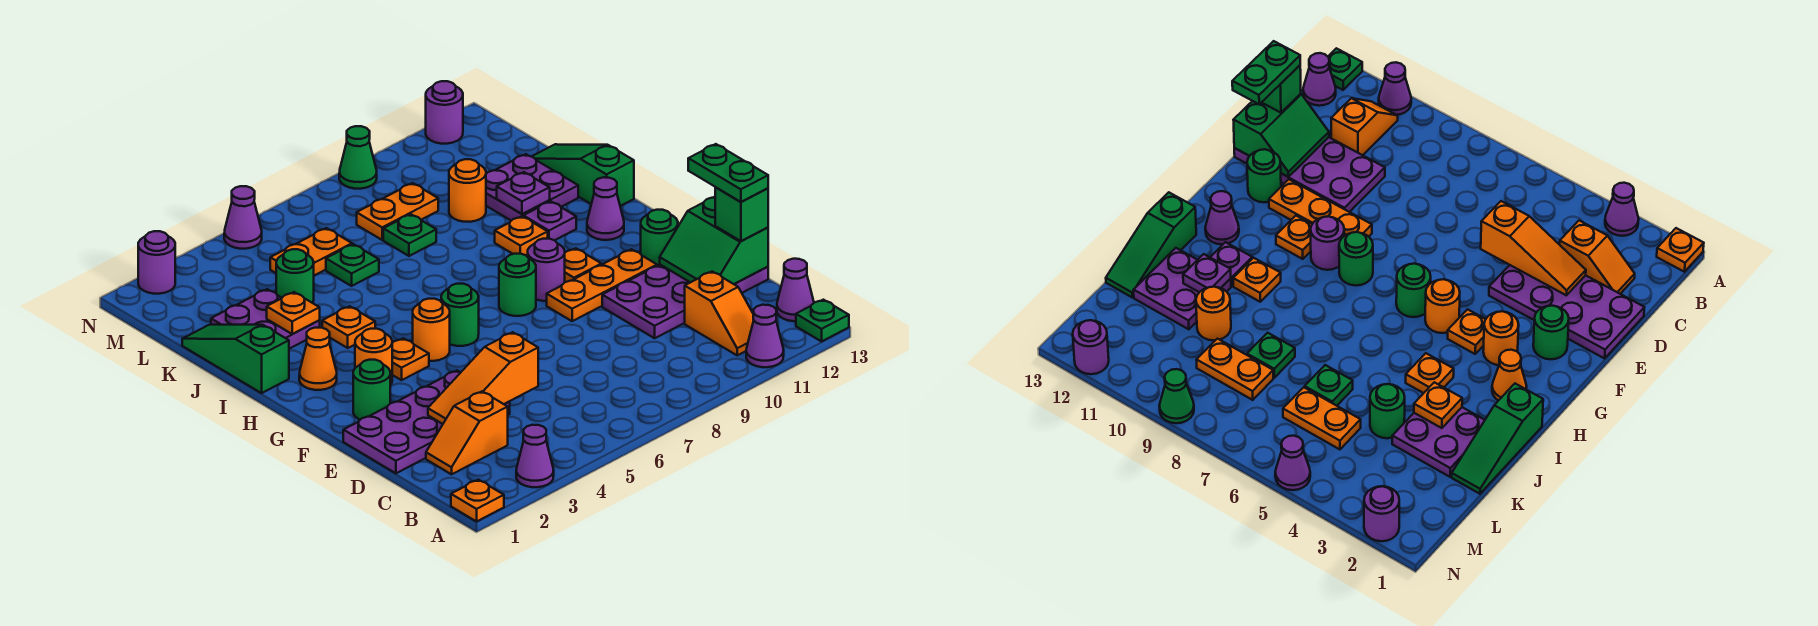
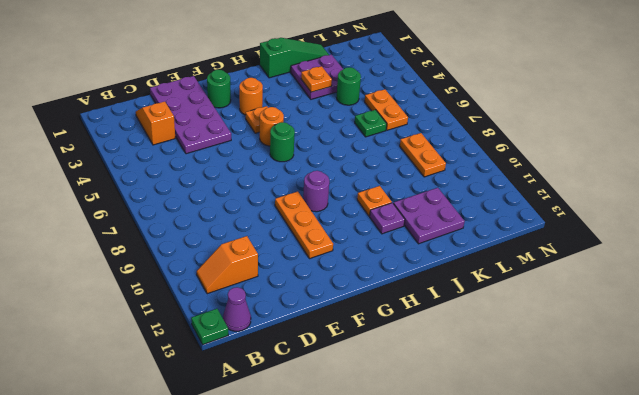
none -> orange plate A1 level 1
none -> purple cone A3 level 1
none -> purple cone A11 level 1
none -> purple plate D10:E13 level 1

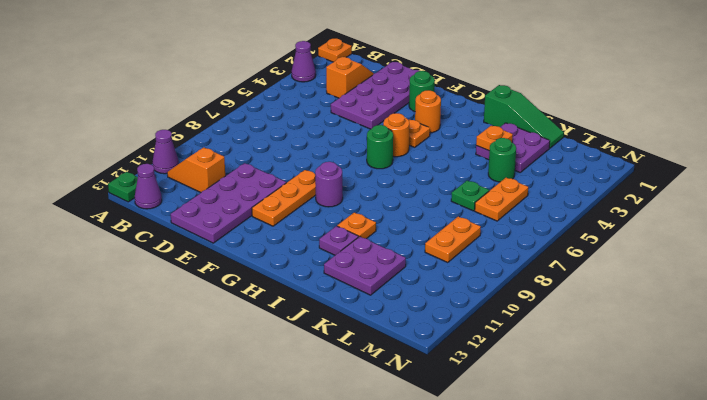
none -> green round brick F12 level 1
none -> green round brick G8 level 1
none -> orange plate G10 level 1
none -> orange cone H2 level 1

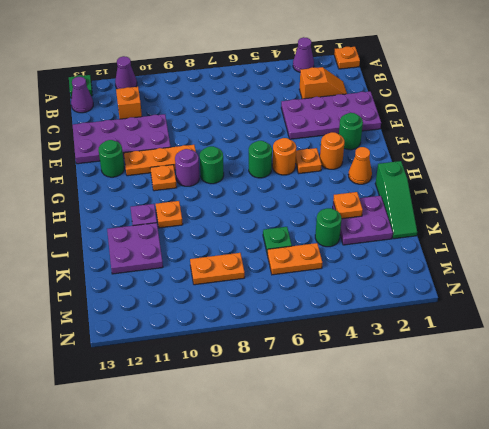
none -> purple cone H12 level 1
none -> orange plate I4 level 1
none -> green slope I13:K13 level 1 top I
none -> green plate K8 level 1

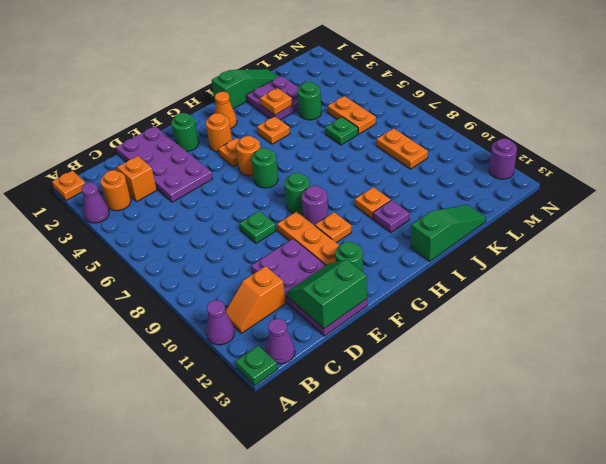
orange round brick B3 level 1 -> orange round brick K10 level 1
green plate E8 level 1 -> green plate K8 level 1
none -> purple cone H12 level 1
none -> purple plate J11:K12 level 1
none -> purple round brick N2 level 1
none -> purple cone N5 level 1

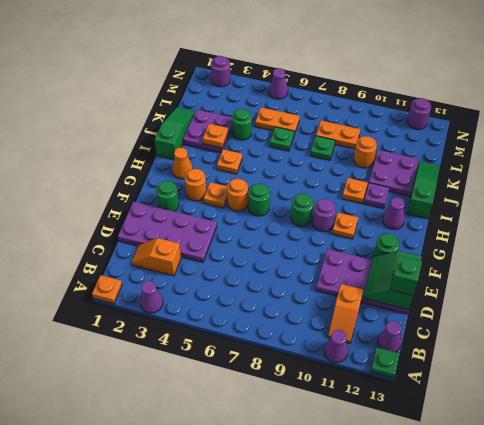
none -> orange plate F9:F11 level 1
none -> green cone N9 level 1
none -> orange slope D3:D5 level 2 top 5
none -> purple plate J11 level 2

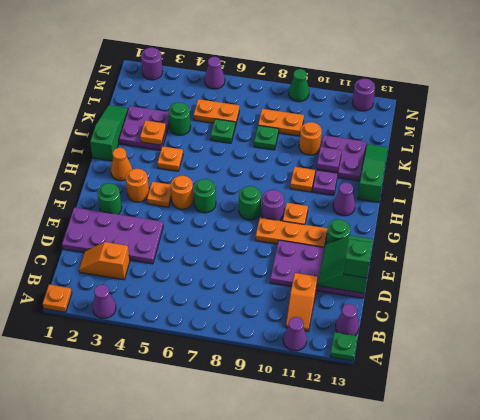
none -> orange slope D3:D5 level 2 top 5
none -> green plate D13:E13 level 4

